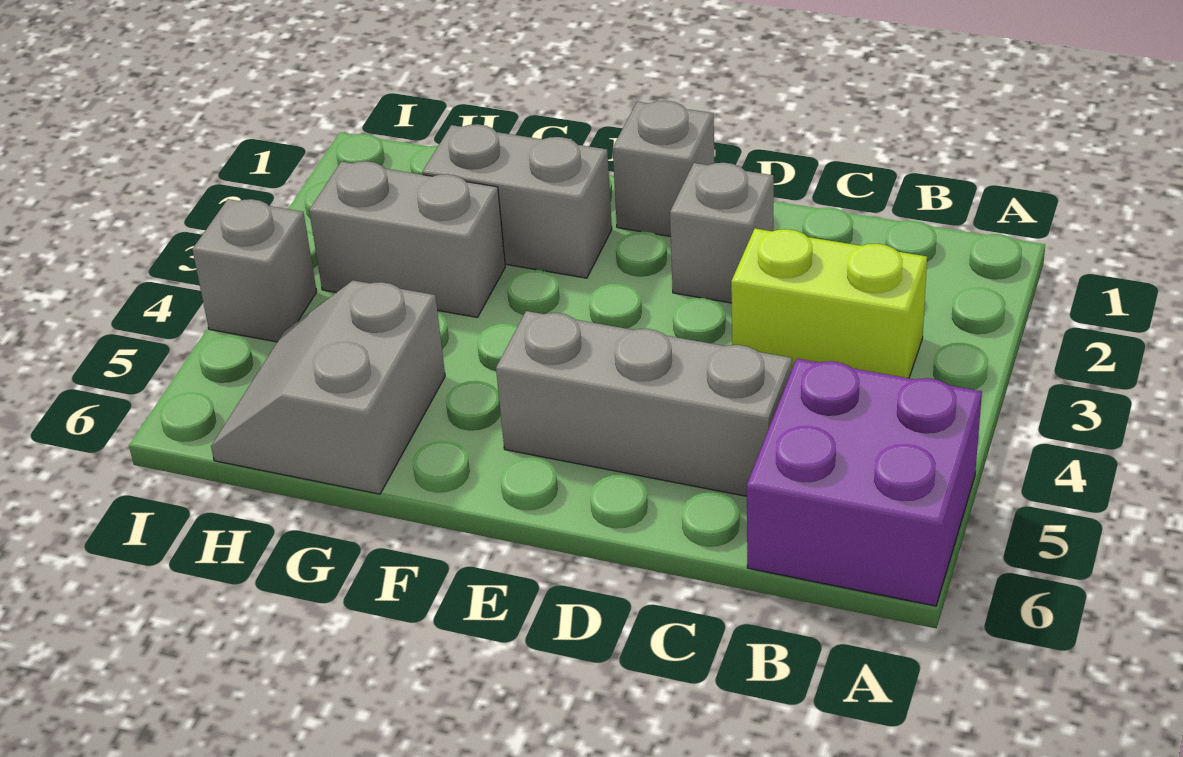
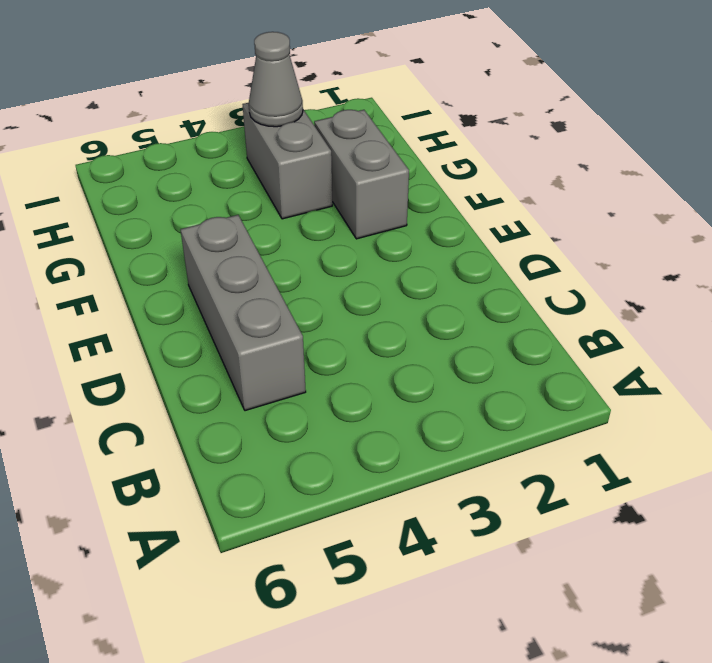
grey cone H3 level 2 -> none
none -> purple brick A5:B6 level 1
none -> lime brick B3:C3 level 1

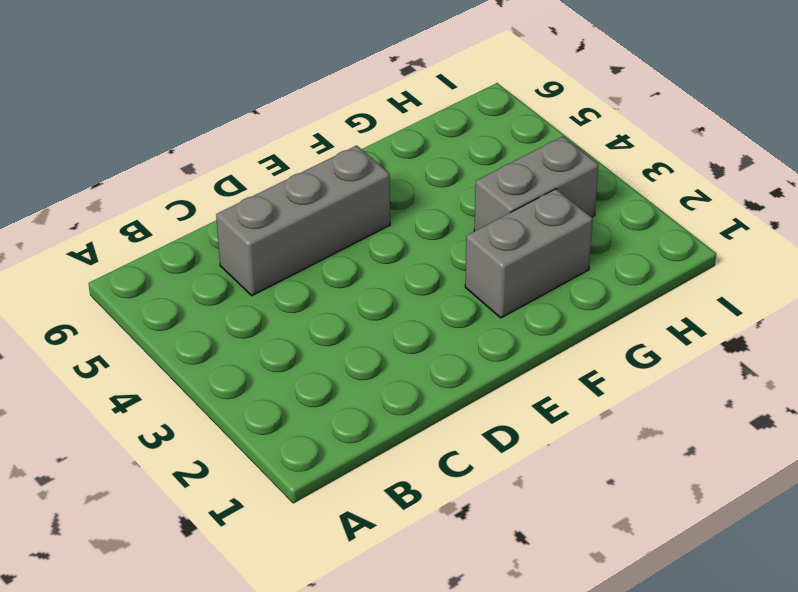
none -> purple brick A5:B6 level 1
none -> lime brick B3:C3 level 1

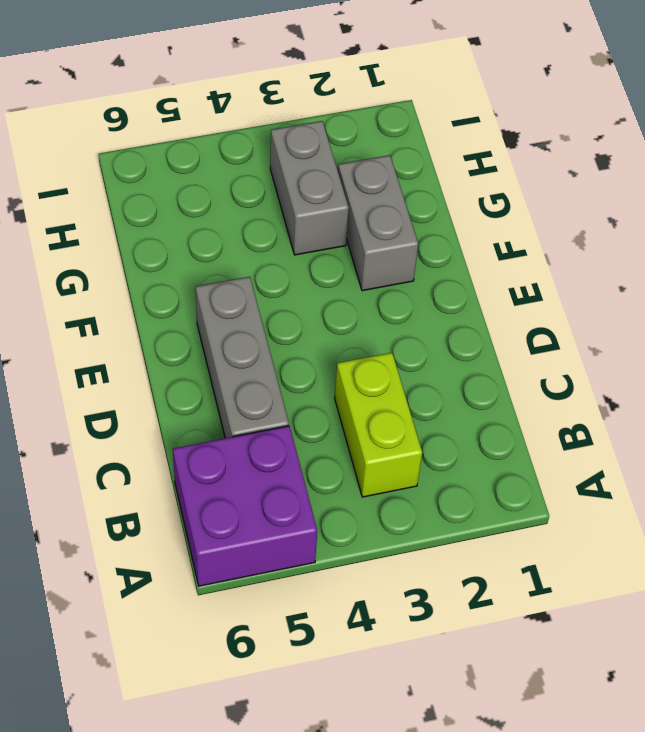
none -> grey brick D2 level 1
none -> grey brick E1 level 1

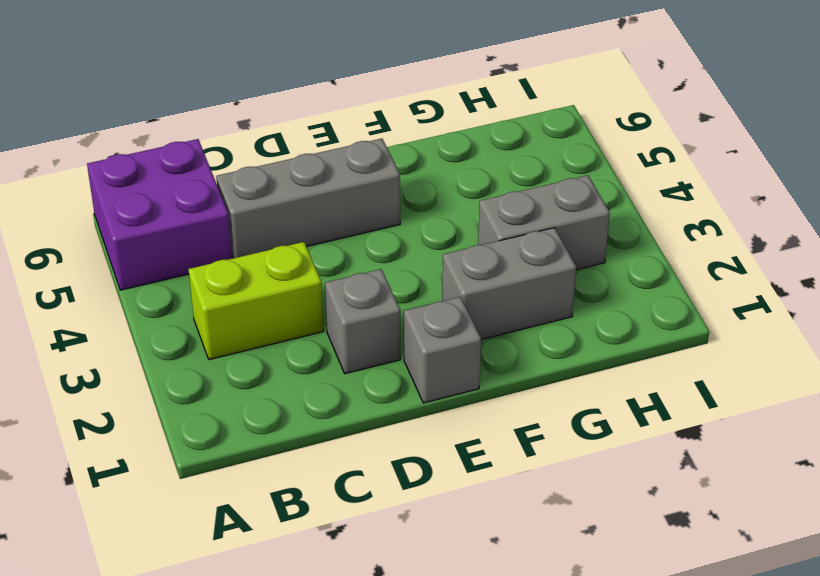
none -> grey slope G5:H6 level 1 top G
none -> grey brick I4 level 1

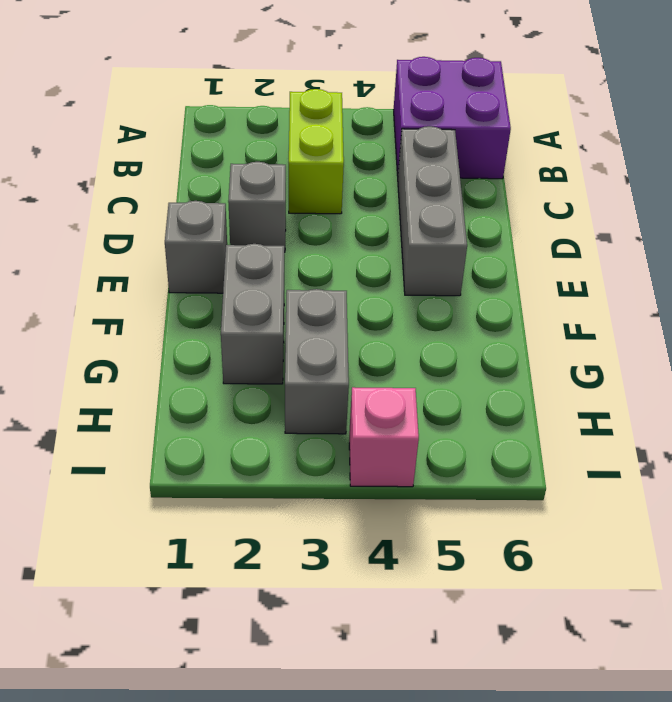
pink brick I4 level 1 -> grey brick I4 level 1
none -> grey slope G5:H6 level 1 top G

